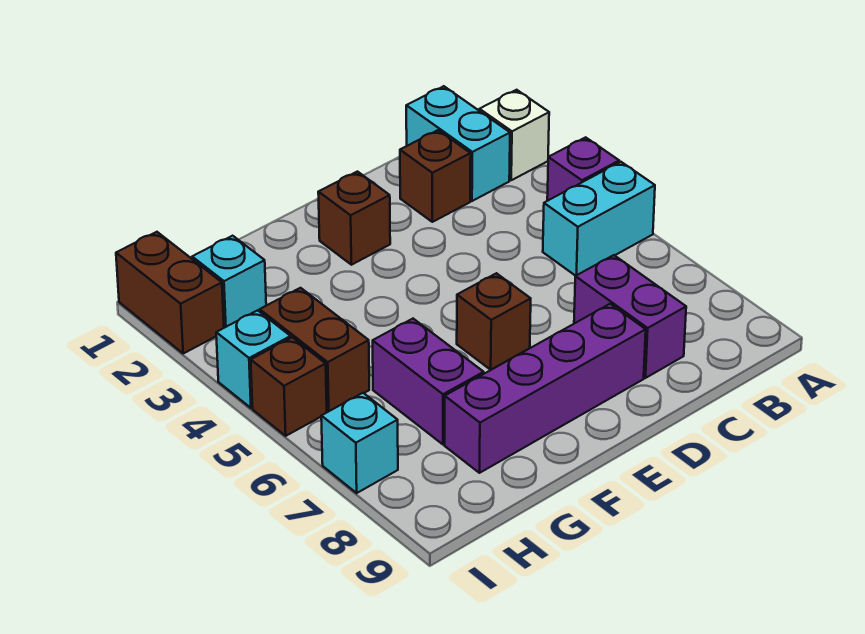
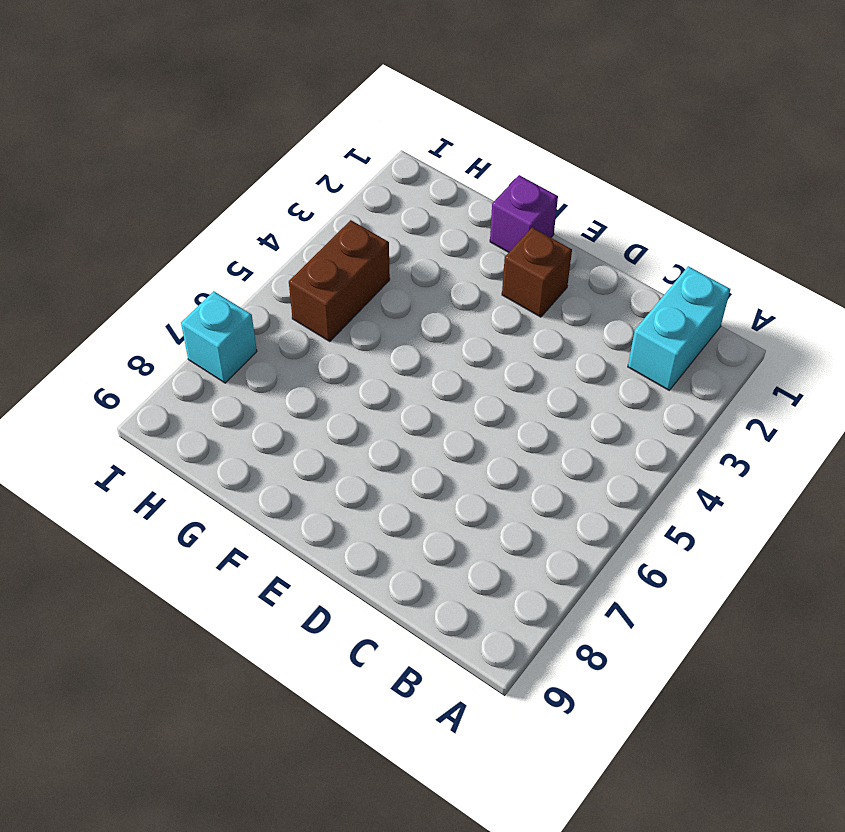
purple brick F1 level 1 -> purple brick A4 level 1
none -> white brick A2 level 1
none -> cyan brick A5:B5 level 1
none -> brown brick C2 level 1

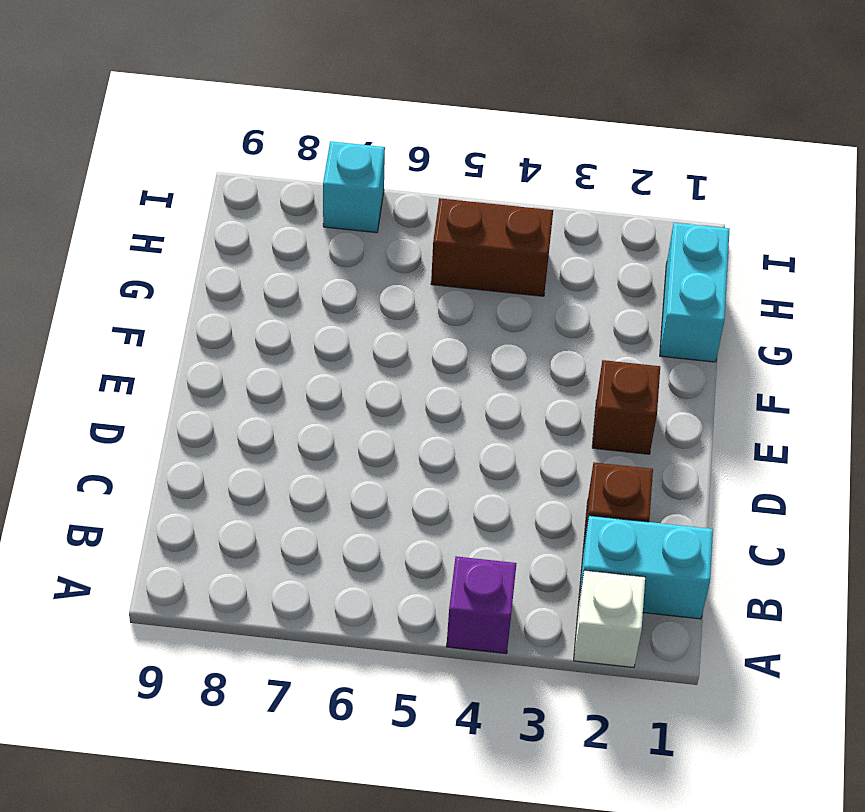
cyan brick G1:H1 level 1 -> cyan brick A5:B5 level 1
none -> purple brick C7:C8 level 1
none -> purple brick D8:G8 level 1
none -> brown brick E6 level 1

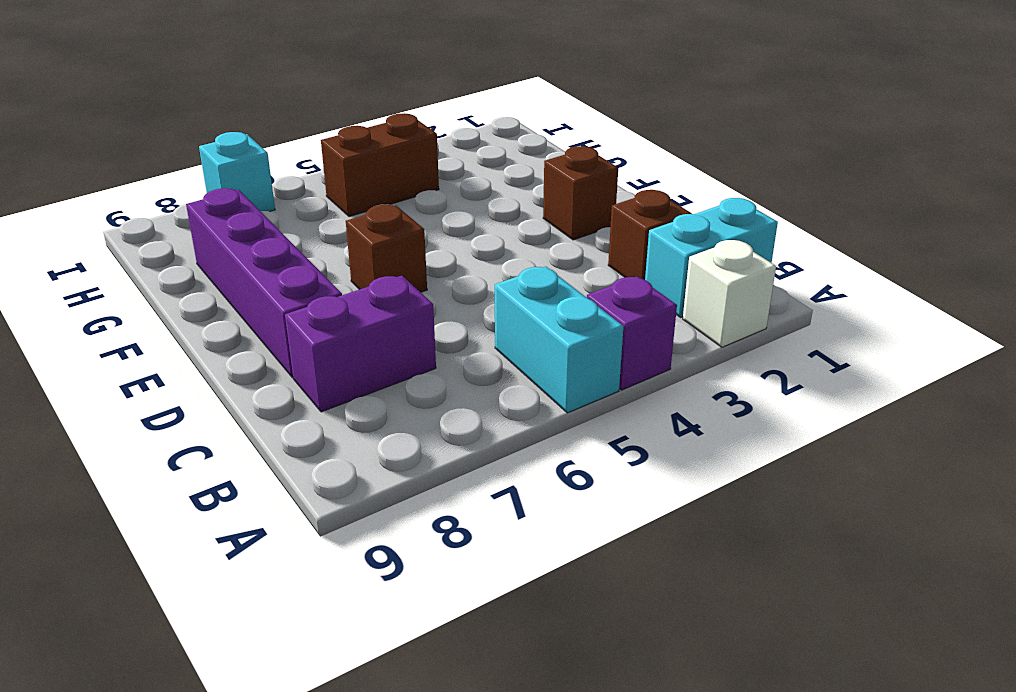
none -> purple brick G6:G7 level 1
none -> cyan brick H2 level 1
none -> brown brick I1:I2 level 1

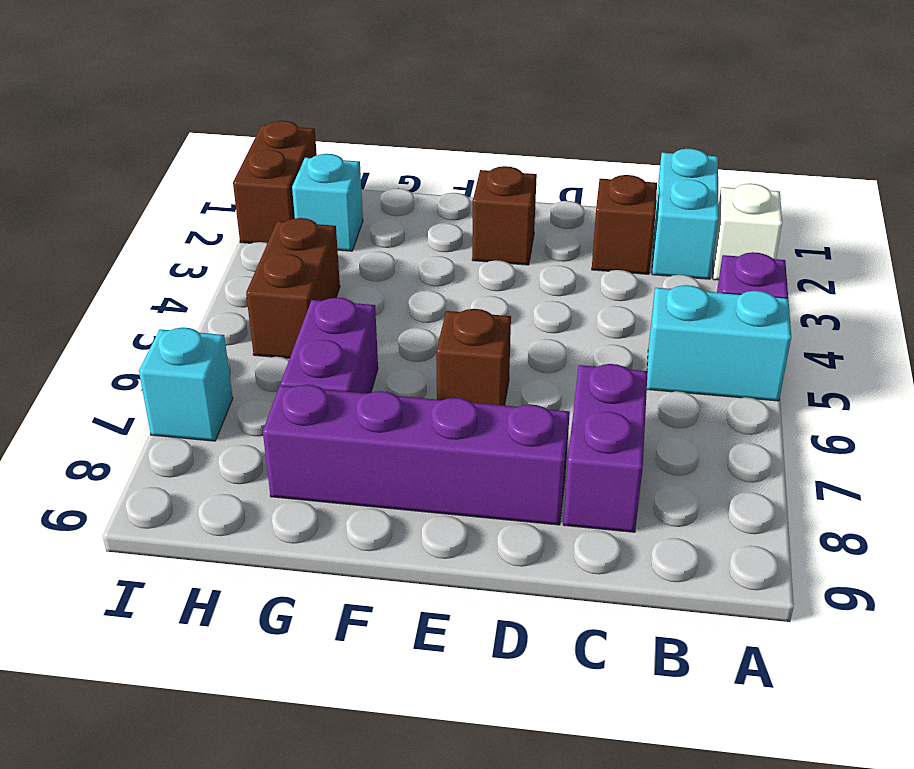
none -> cyan brick I4 level 1
none -> brown brick I5 level 1

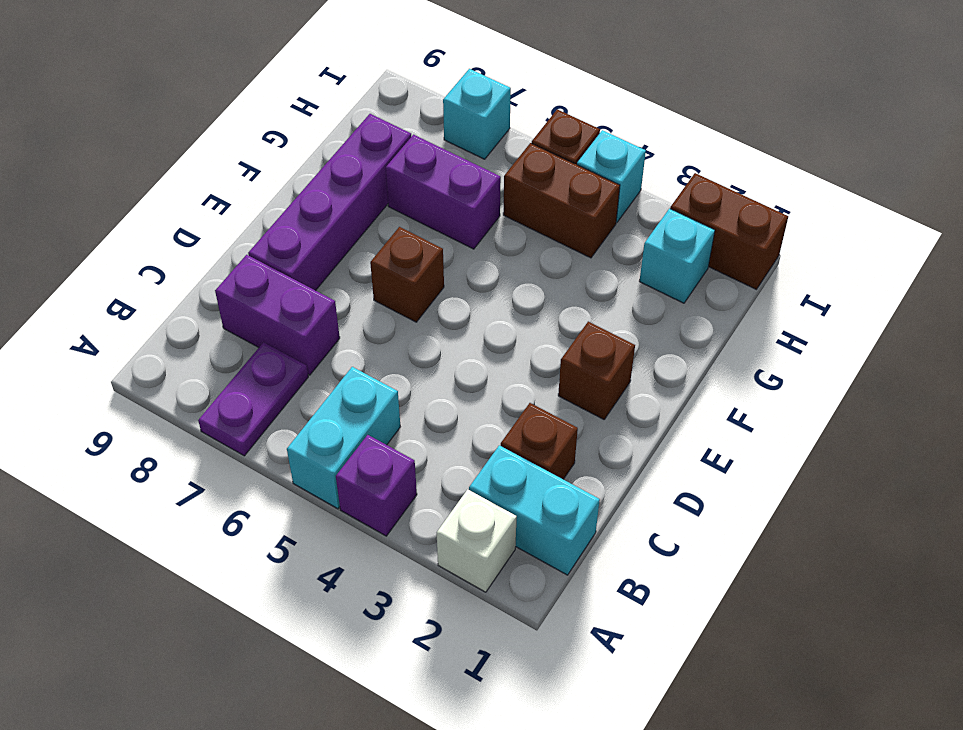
purple plate A7:B7 level 1 -> none

